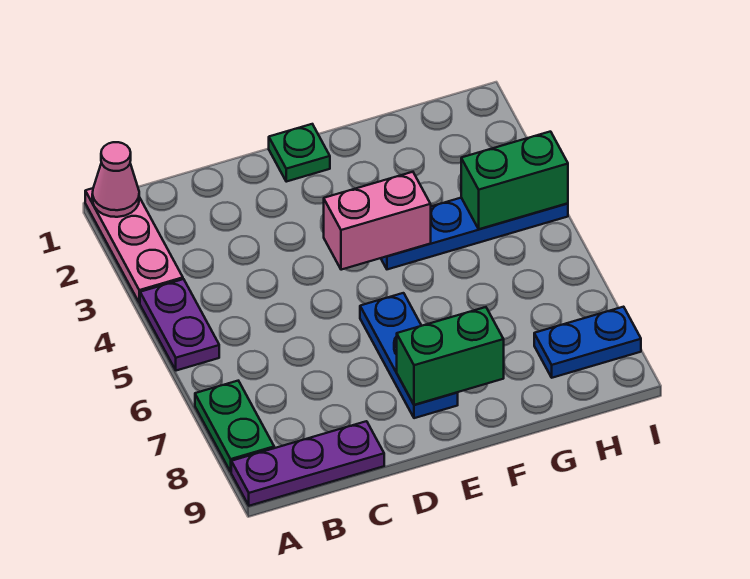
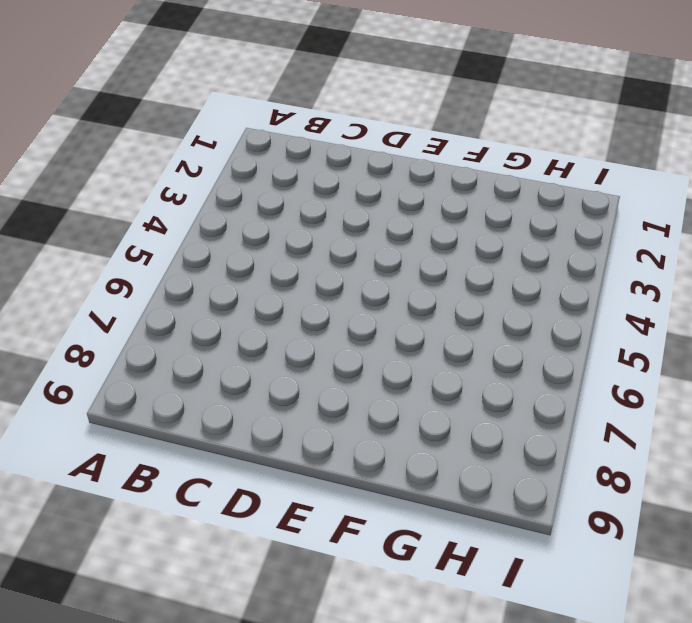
none -> pink plate A1:A3 level 1
none -> purple plate A4:A5 level 1
none -> green plate A7:A8 level 1

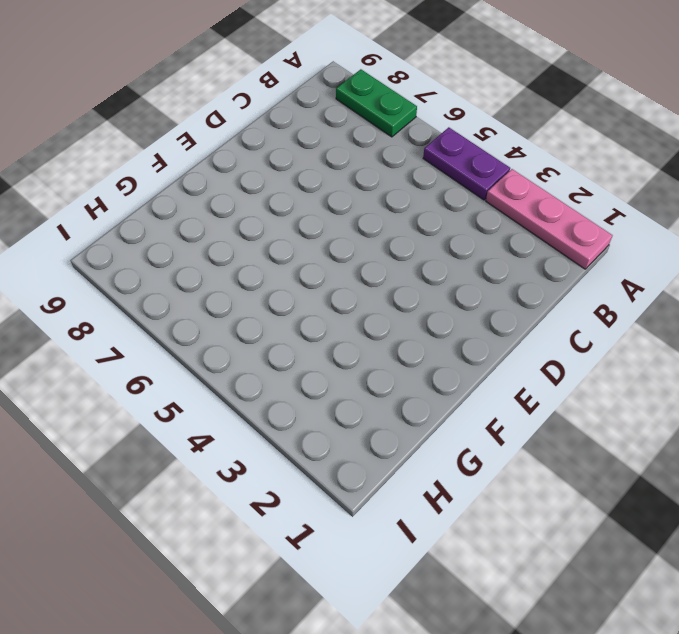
none -> purple plate A9:C9 level 1
none -> green plate E1 level 1
none -> blue plate E6:E8 level 1

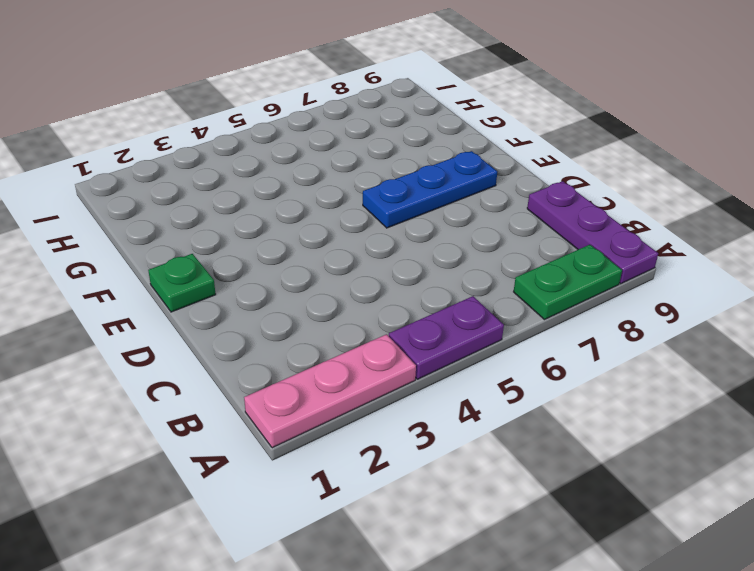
none -> blue plate F4:I4 level 1
none -> blue plate H8:I8 level 1
none -> pink cone A1 level 2

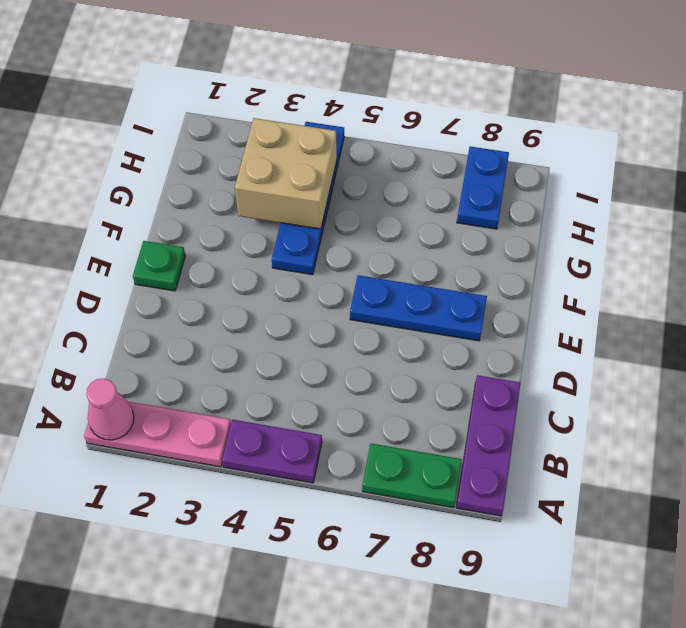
tan brick G3:H4 level 2 -> green brick H4:I4 level 2
none -> pink brick E4:F4 level 2
none -> green brick E8:F8 level 2

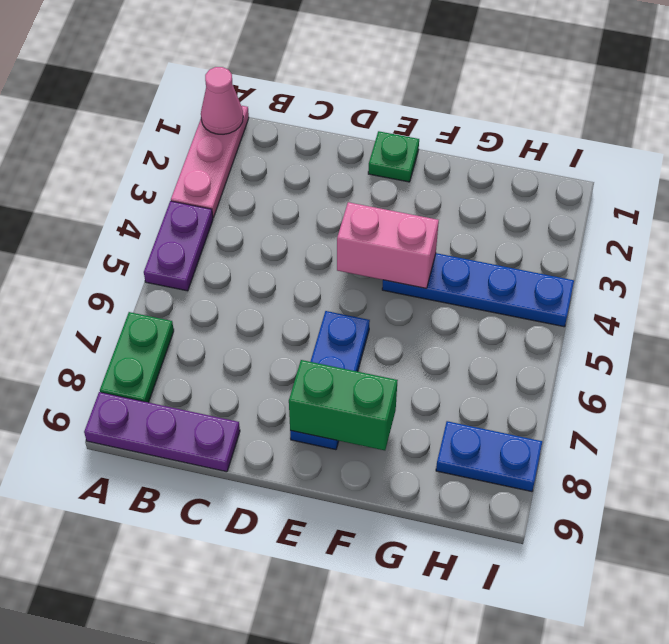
none -> green brick H4:I4 level 2

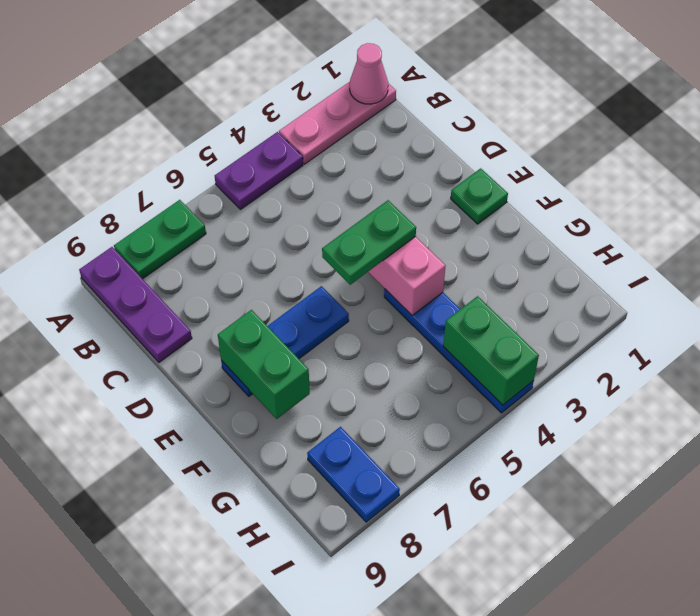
green plate E4:E5 level 3 -> none

